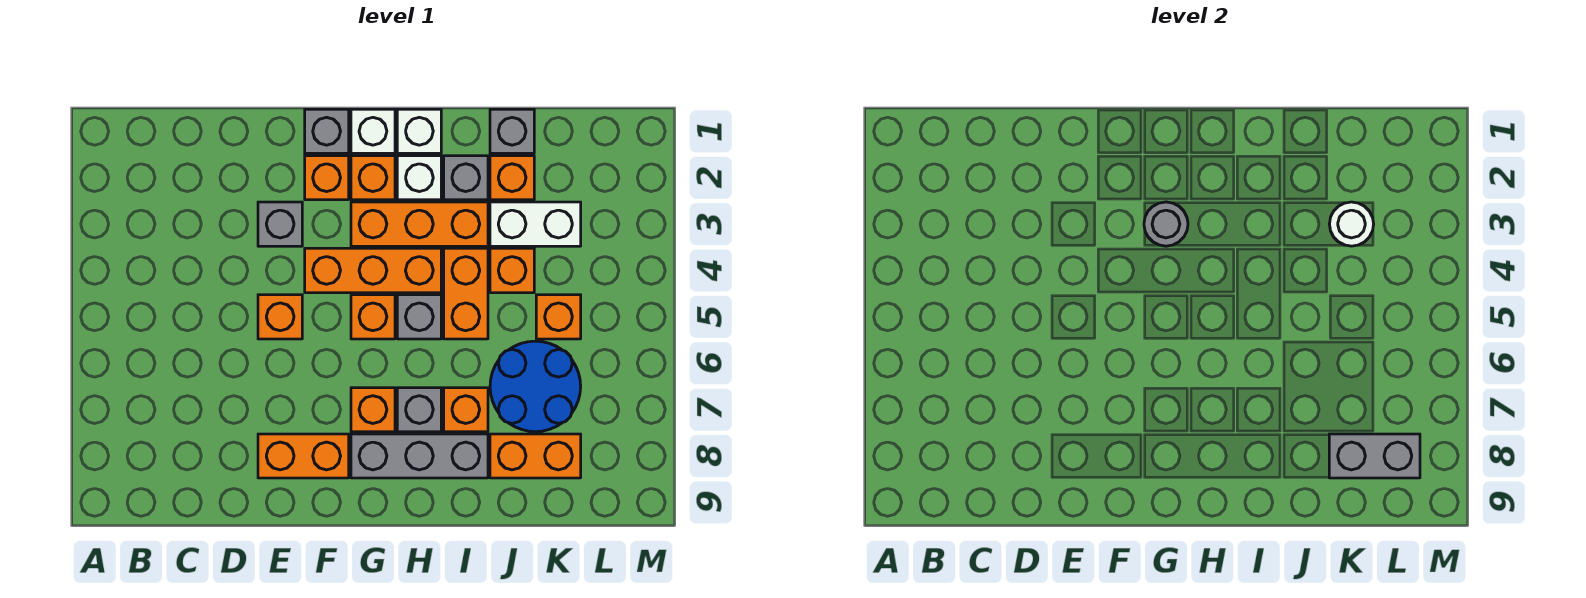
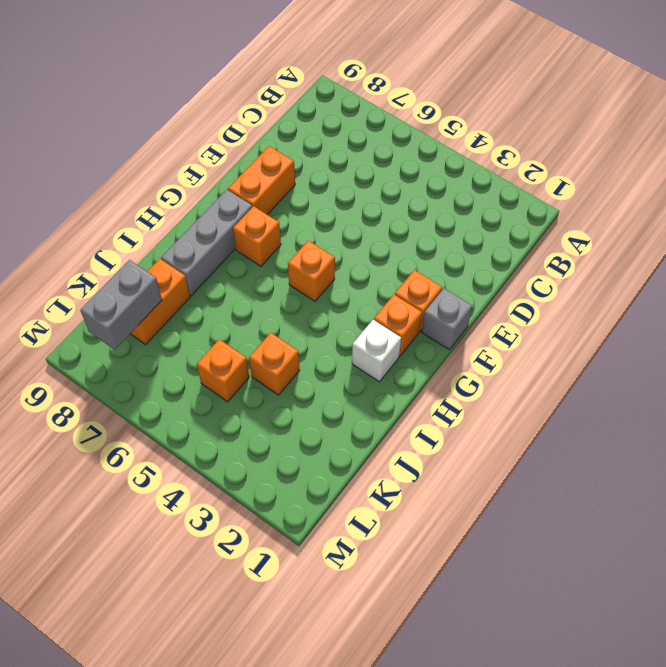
none -> grey brick E3 level 1
none -> orange brick E5 level 1
none -> orange brick F4:H4 level 1

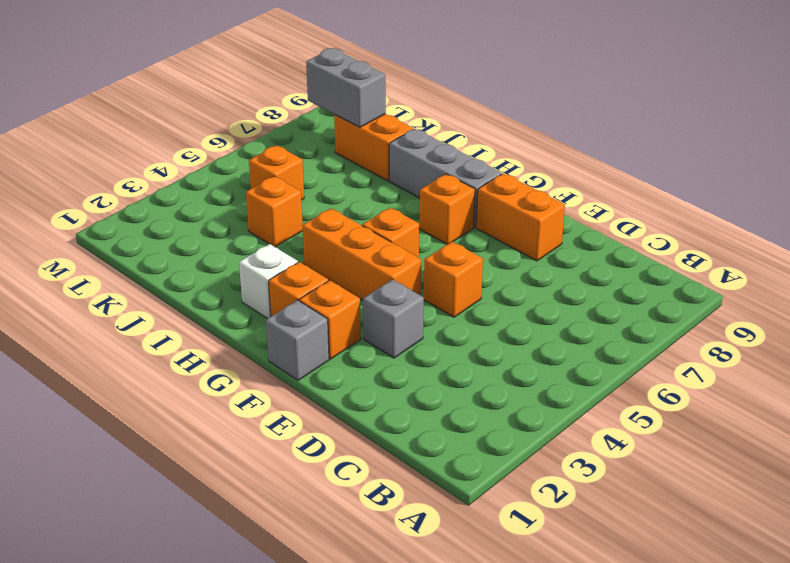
none -> white brick G1 level 1
none -> orange brick G3:I3 level 1
none -> white brick H1 level 1

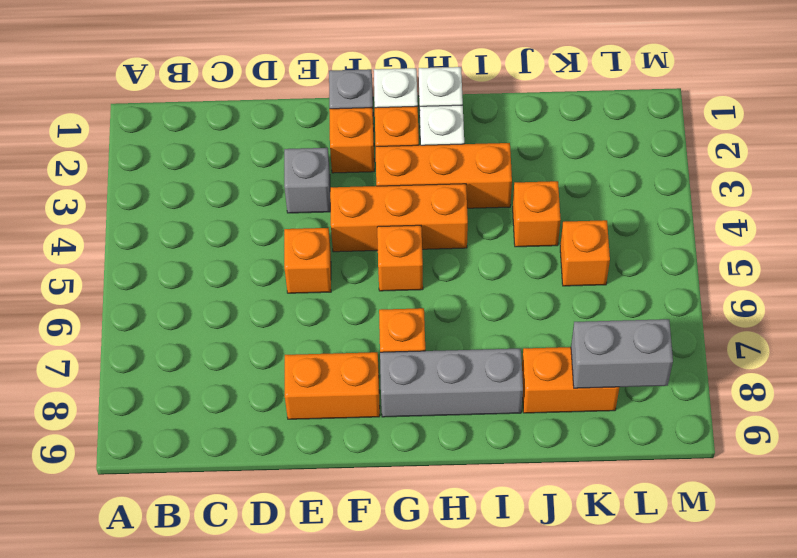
none -> grey brick H5 level 1
none -> grey brick H7 level 1
none -> grey brick I2 level 1

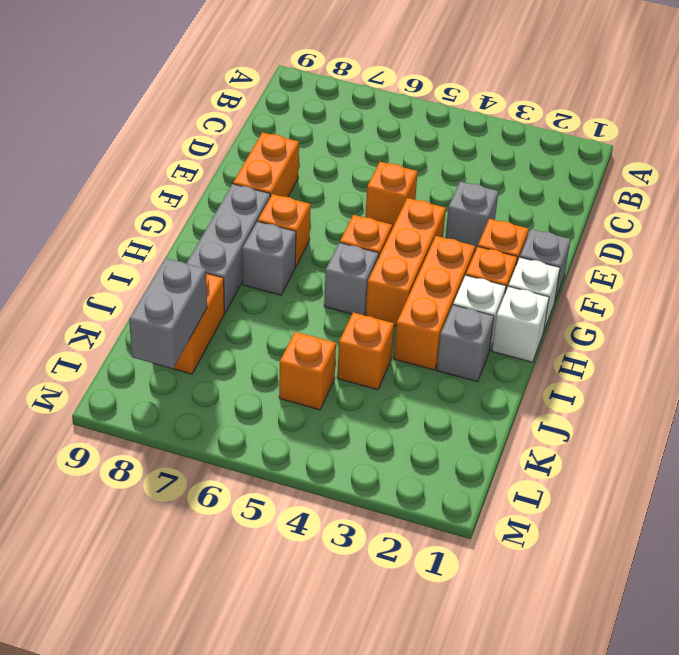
none -> orange brick I4:I5 level 1
none -> orange brick I7 level 1
none -> grey brick J1 level 1

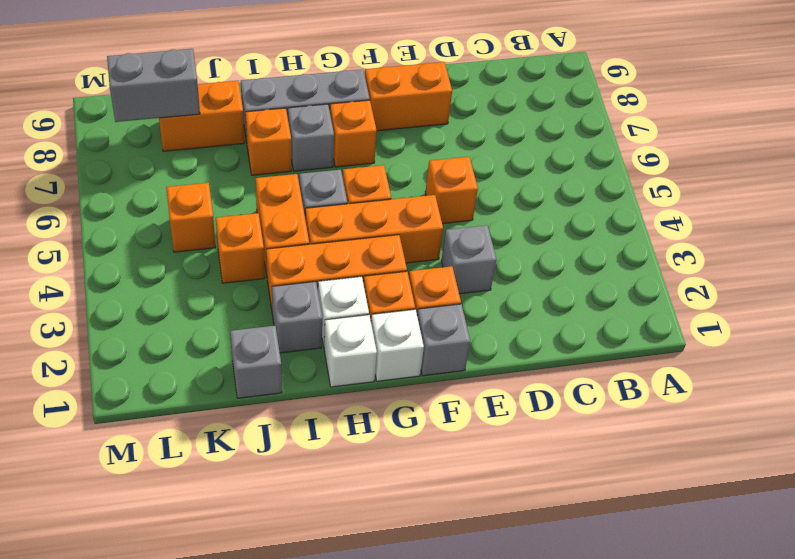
none -> orange brick J2 level 1
none -> white brick J3:K3 level 1
none -> blue round brick J6:K7 level 1

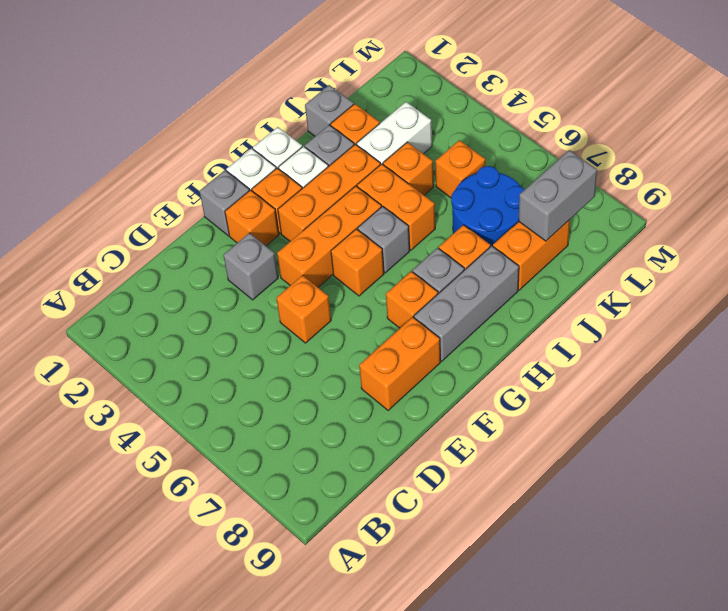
none -> grey round brick G3 level 2
none -> white round brick K3 level 2

